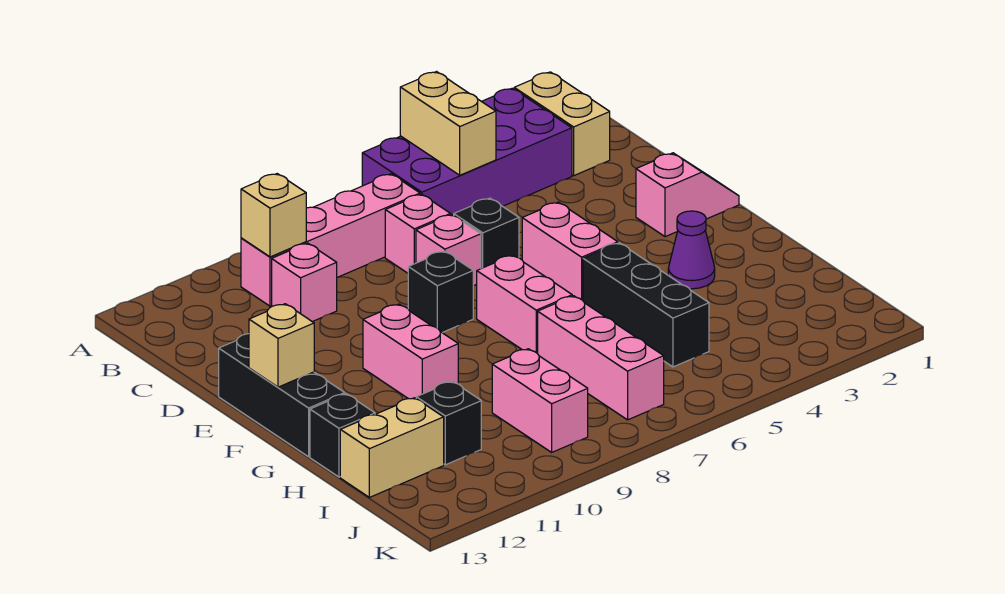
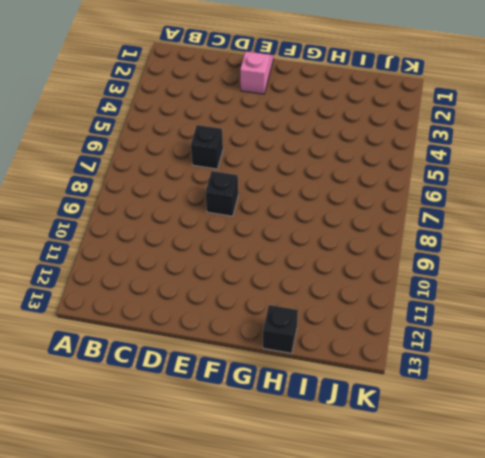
none -> tan brick A2:B2 level 1
none -> purple brick A3:B6 level 1
none -> pink brick B7:B10 level 1

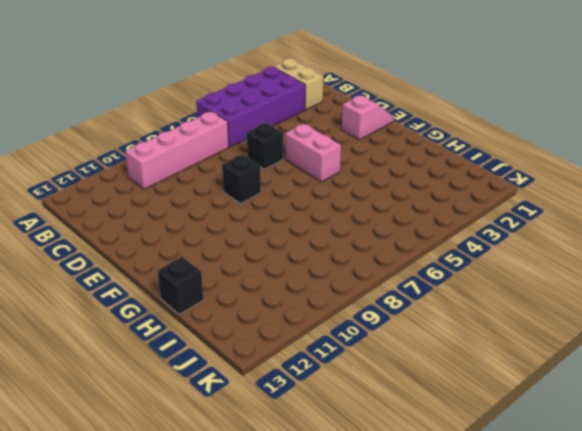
none -> pink brick C7 level 1
none -> pink brick C10 level 1
none -> pink brick D7 level 1

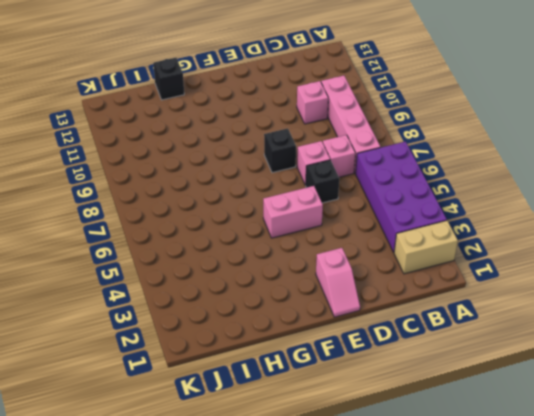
none -> black brick E13:G13 level 1
none -> pink brick F7:G7 level 1
none -> pink brick F10:G10 level 1

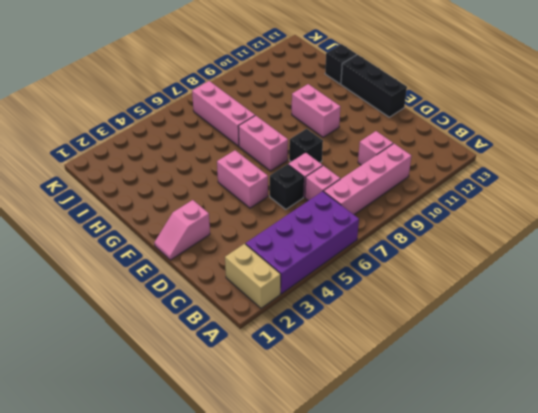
none -> purple cone G3 level 1
none -> black brick G5:I5 level 1
none -> pink brick I9:J9 level 1

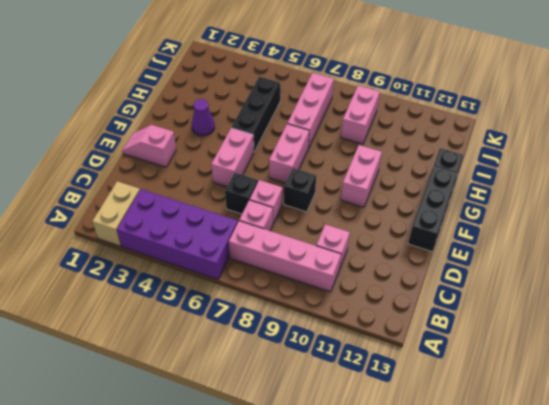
none -> black brick I11 level 1
none -> tan brick I12:I13 level 1
none -> tan brick A5:B5 level 2

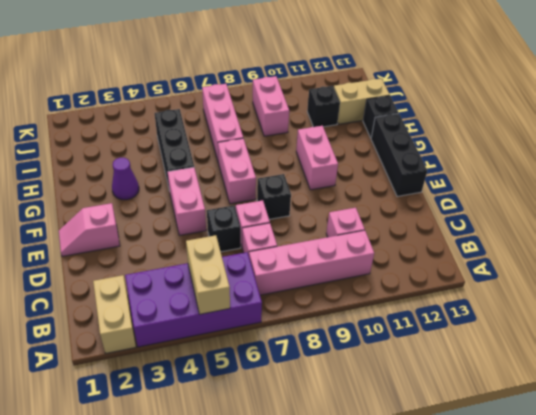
none -> tan brick B10 level 2
none -> tan brick F13 level 2

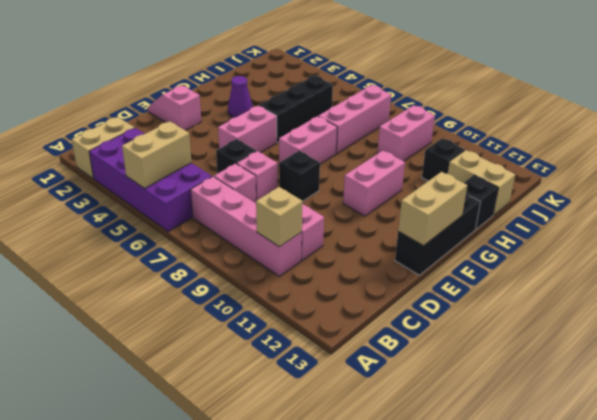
tan brick E13:F13 level 2 -> tan brick F13 level 2

